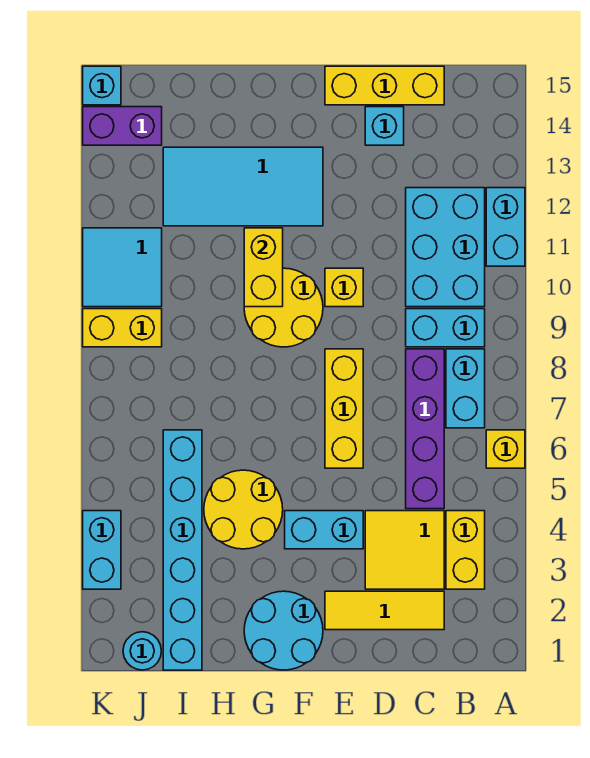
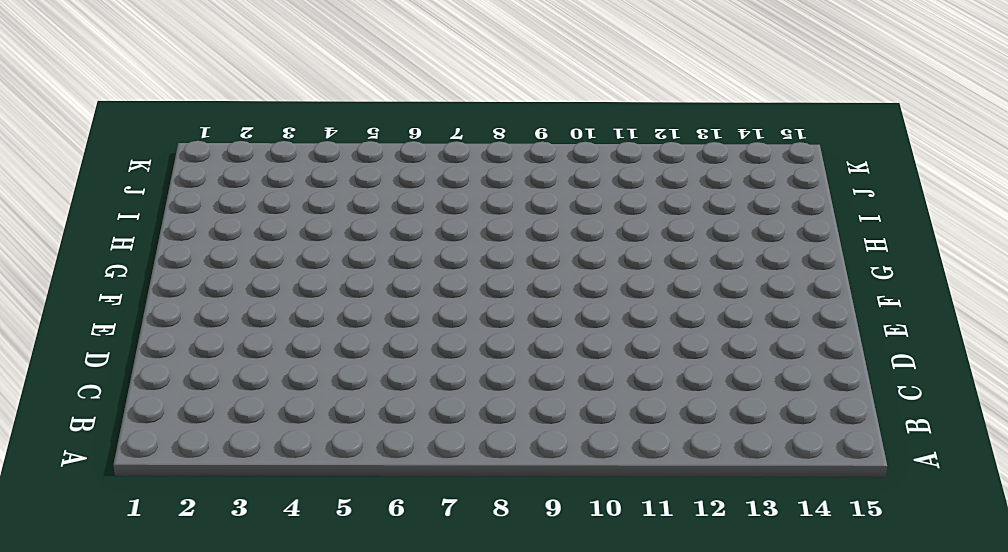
none -> yellow brick A6 level 1
none -> cyan brick A11:A12 level 1
none -> yellow brick B3:B4 level 1

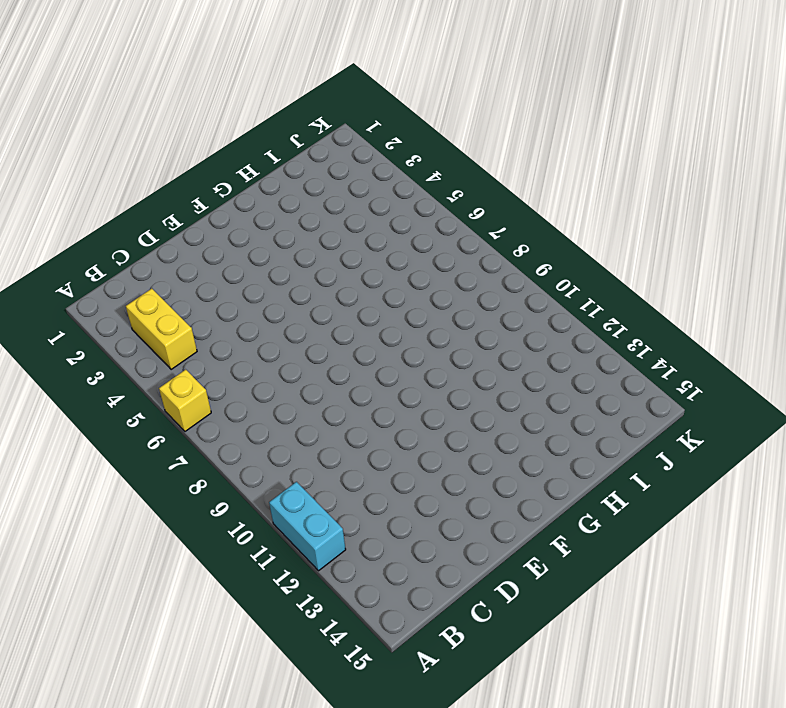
none -> cyan brick B7:B8 level 1
none -> cyan brick B9:C9 level 1
none -> cyan brick B10:C12 level 1

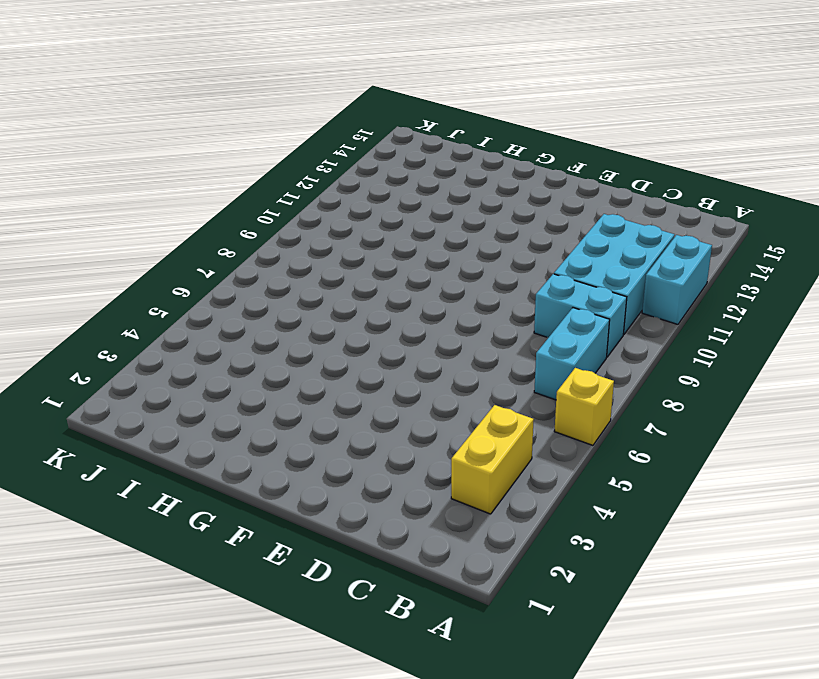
none -> yellow tile C2:E2 level 1
none -> yellow tile C3:D4 level 1
none -> purple brick C5:C8 level 1

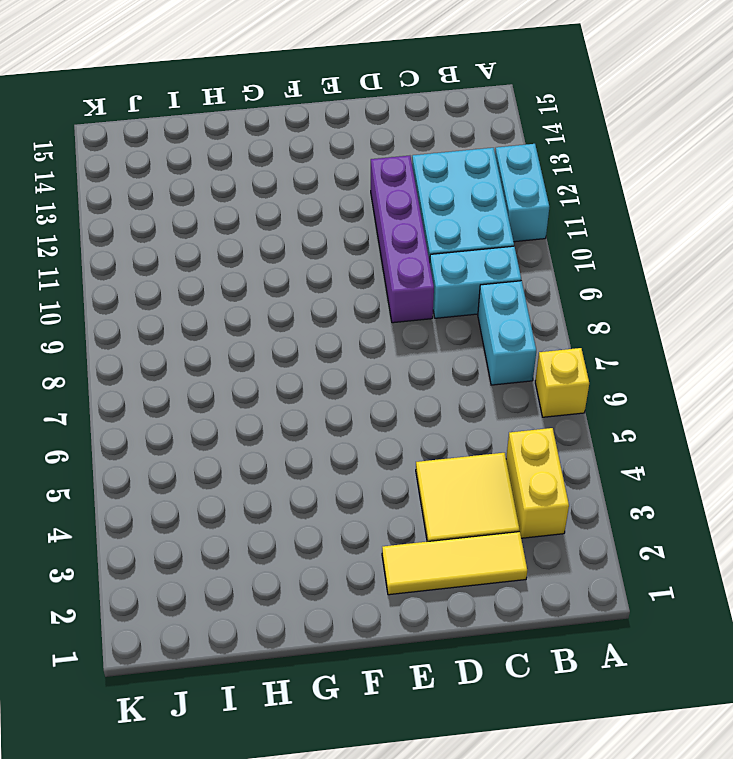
purple brick D9:D12 level 1 -> purple brick C5:C8 level 1
none -> yellow brick C15:E15 level 1
none -> cyan brick D14 level 1
none -> cyan brick E4:F4 level 1

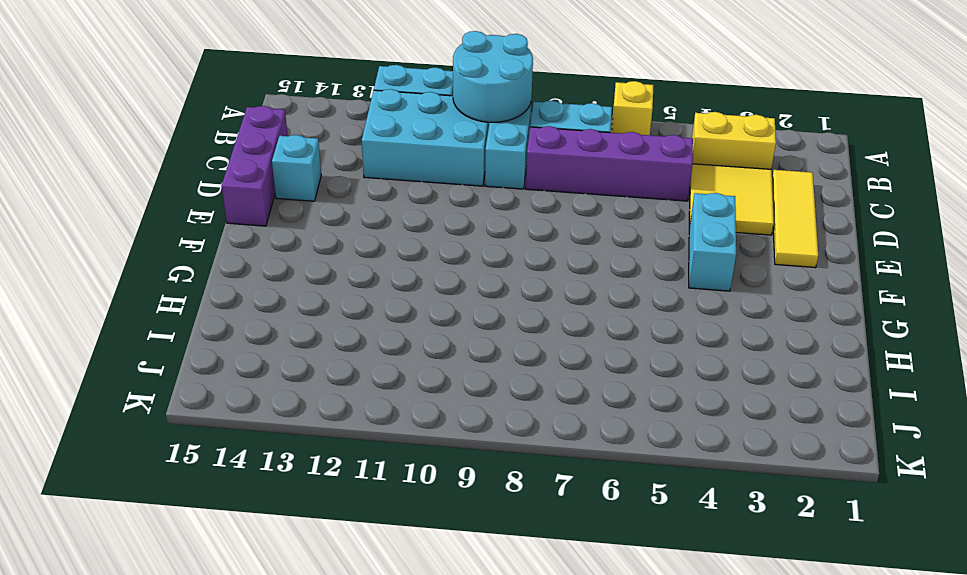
cyan round brick A9:B10 level 2 -> cyan round brick F1:G2 level 1
purple brick C15:E15 level 1 -> yellow brick C15:E15 level 1
none -> yellow brick E6:E8 level 1
none -> yellow brick E10 level 1
none -> yellow round brick F9:G10 level 1

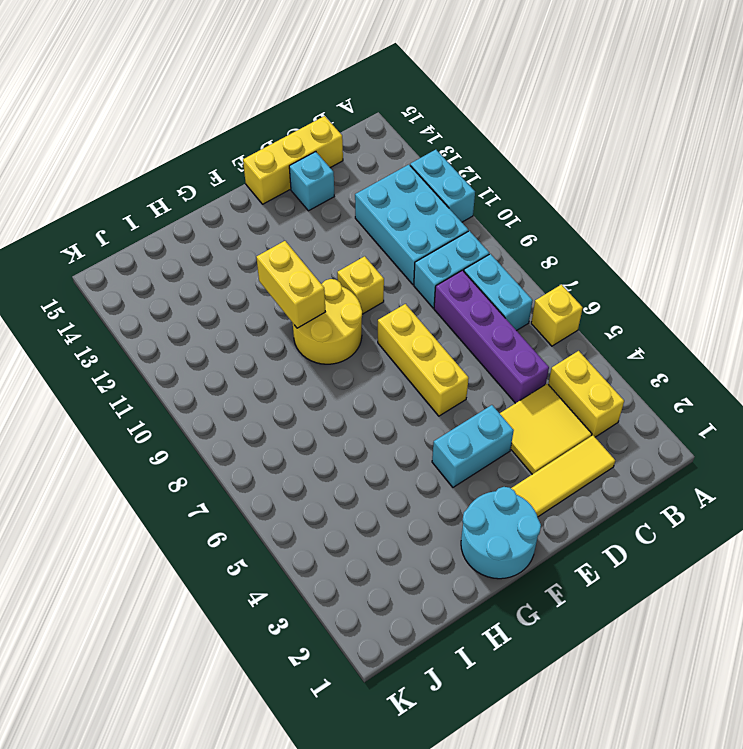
none -> cyan tile F12:I13 level 1
none -> yellow round brick G4:H5 level 1
none -> cyan brick I1:I6 level 1

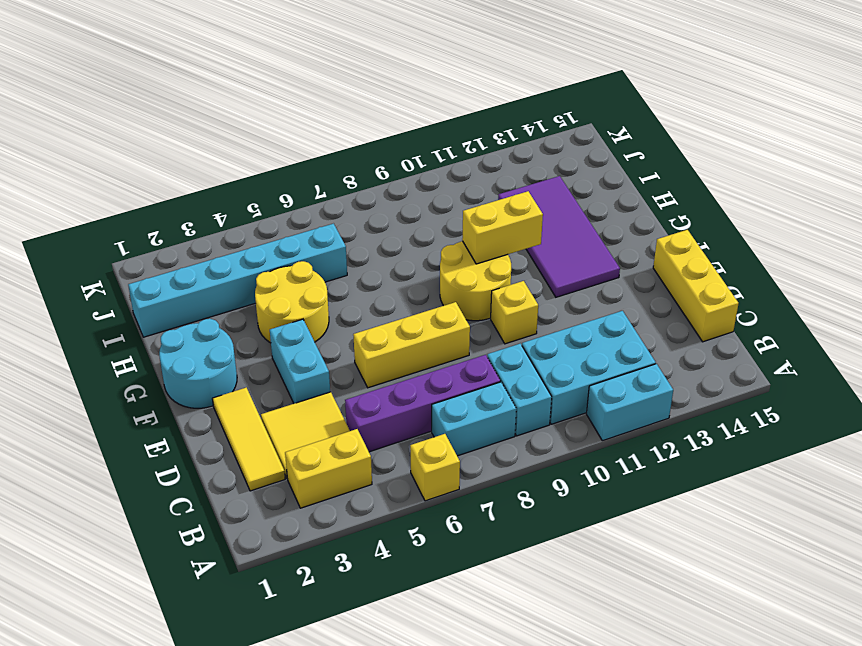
purple tile F12:I13 level 1 -> cyan tile F12:I13 level 1
none -> cyan brick D14 level 1
none -> cyan round brick J1 level 1
none -> yellow brick J9:K9 level 1

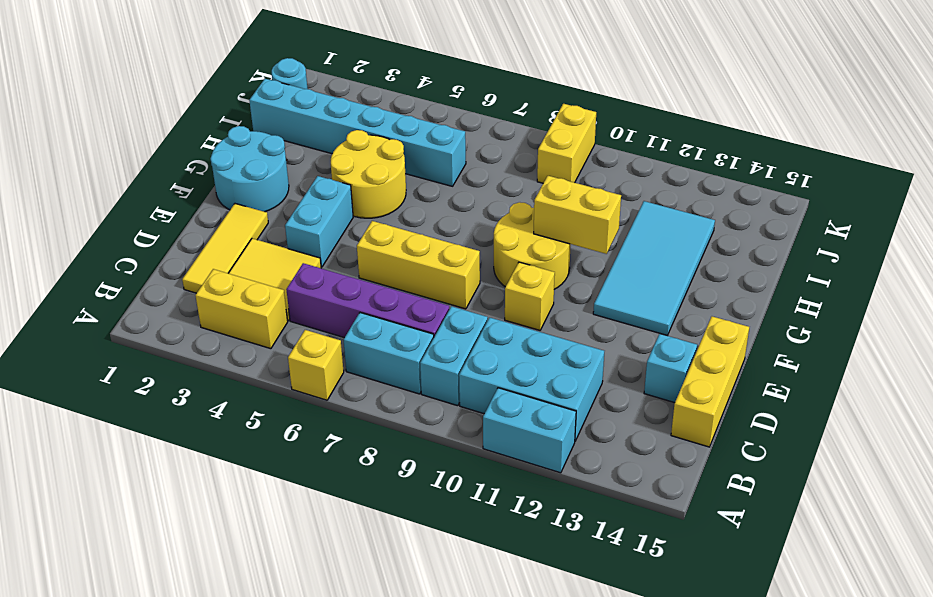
none -> cyan tile J10:K11 level 1
none -> purple brick J14:K14 level 1
none -> cyan brick K3:K4 level 1

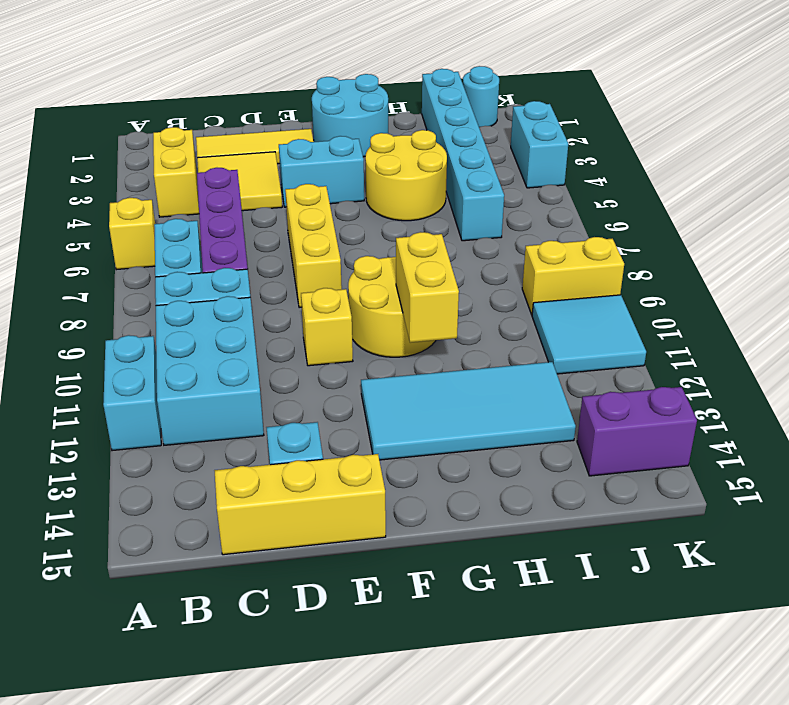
none -> cyan brick K15 level 1

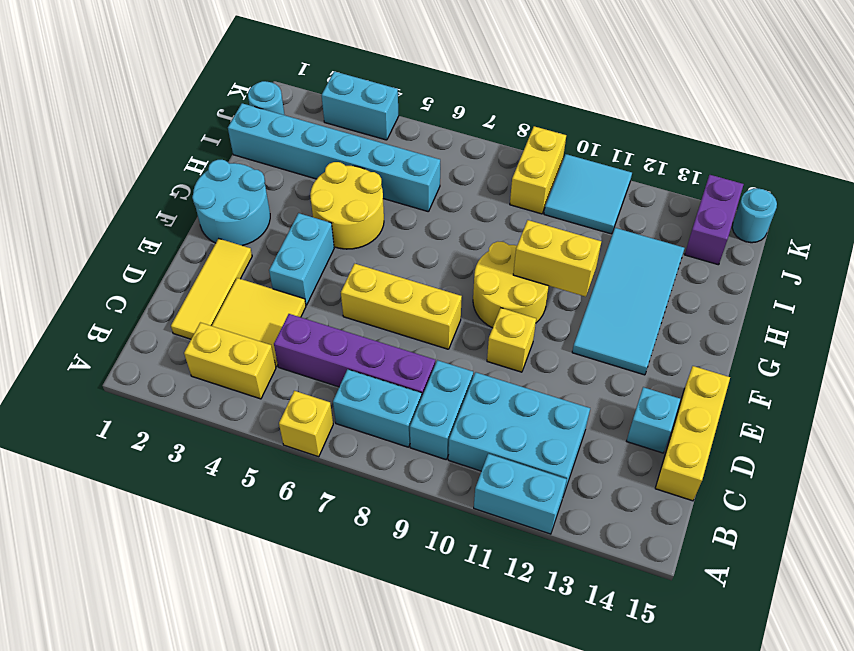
cyan round brick K15 level 1 -> cyan brick K15 level 1

